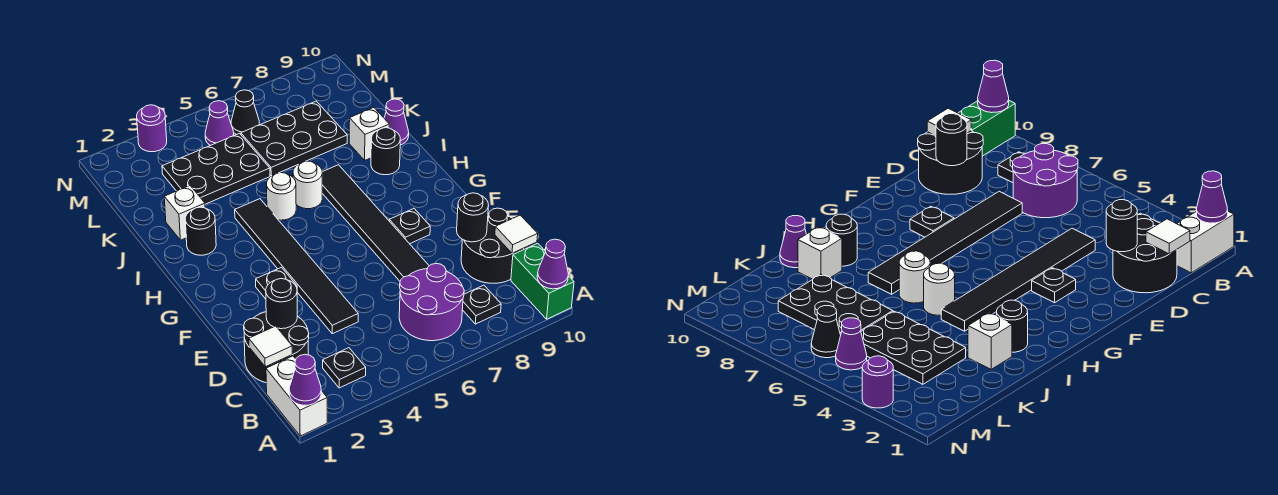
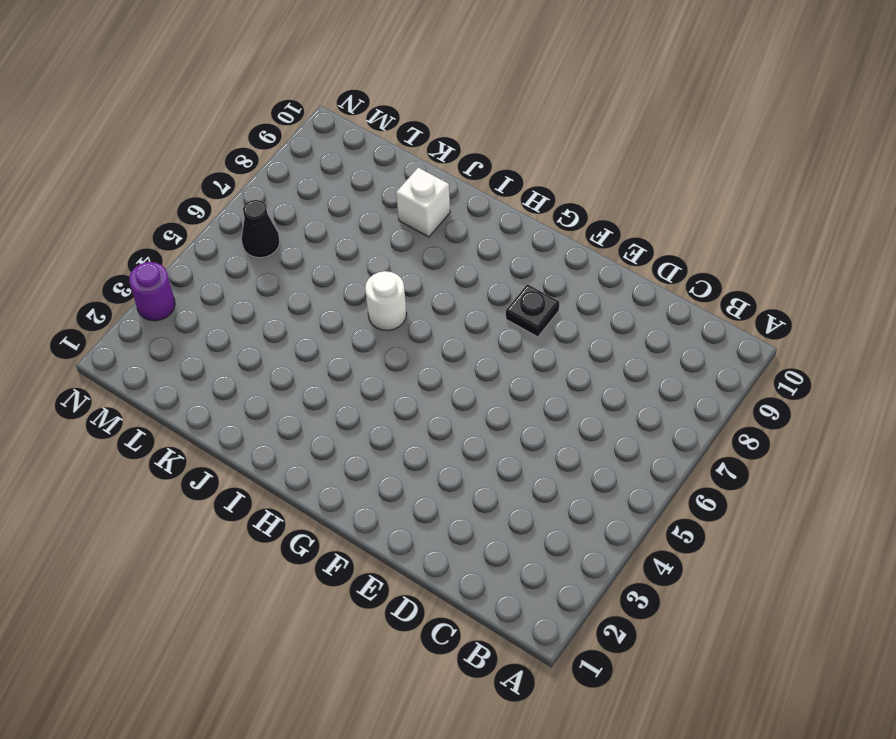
none -> white brick A1:B1 level 1
none -> green brick A10:B10 level 1
none -> black plate B3 level 1

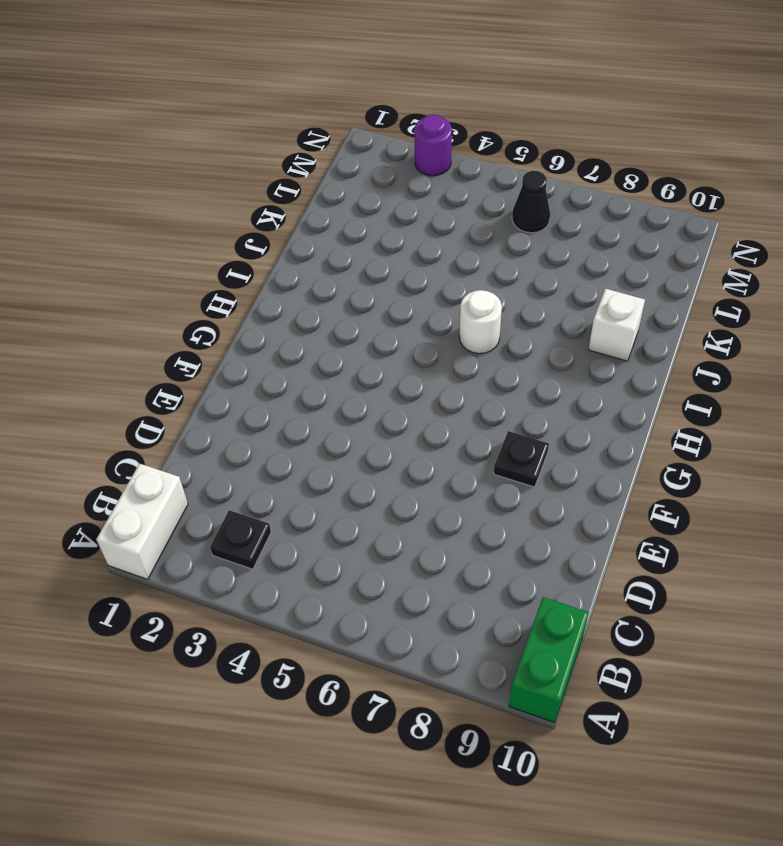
none -> purple round brick B6:C7 level 1
none -> black plate B8 level 1
none -> black round brick C1:D2 level 1

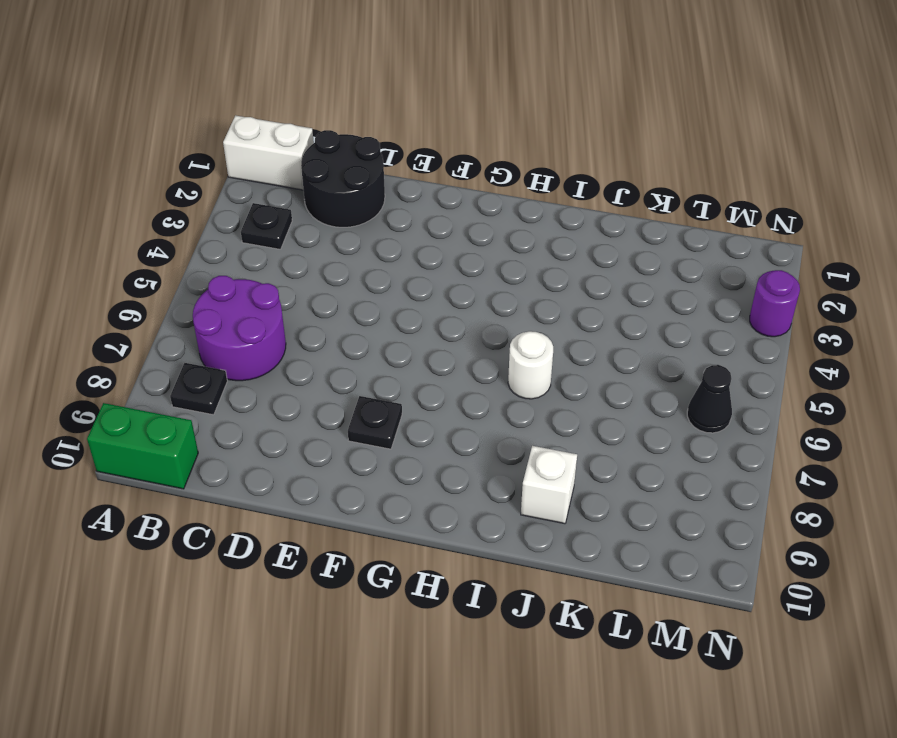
none -> black round brick C9:D10 level 1
none -> black tile D4:I4 level 1
none -> black tile D7:I7 level 1

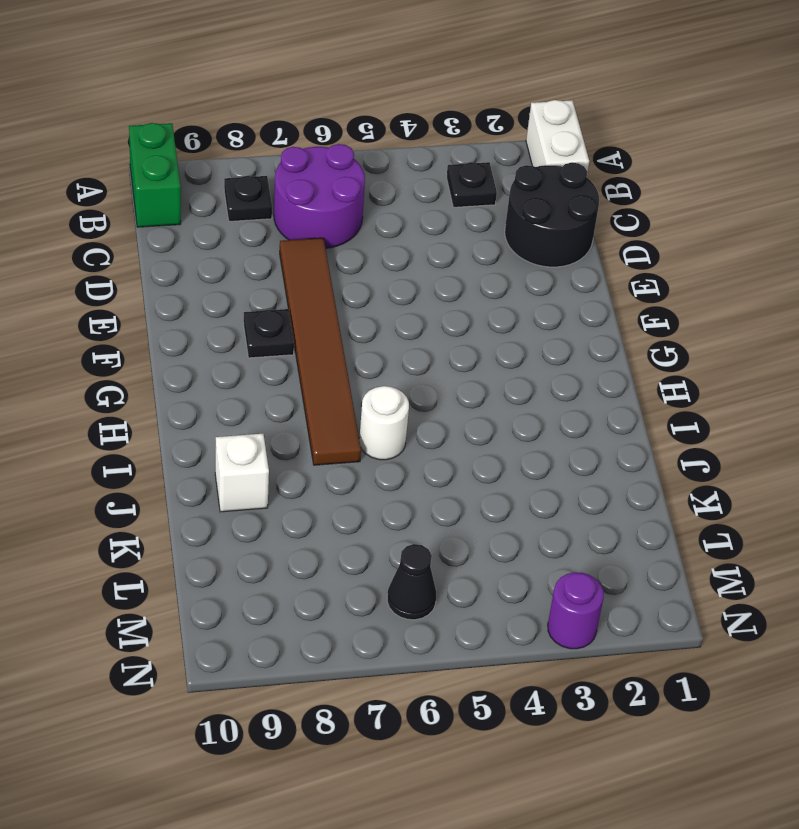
brown tile D7:I7 level 1 -> black tile D7:I7 level 1
none -> black round brick C9:D10 level 1
none -> black tile D4:I4 level 1
none -> black plate F3 level 1

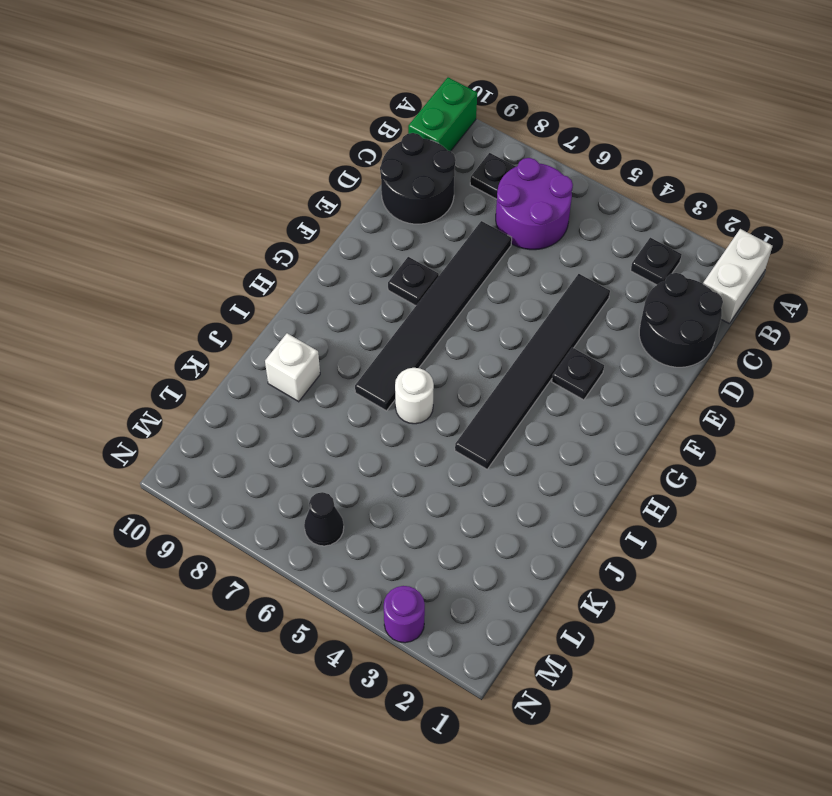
none -> black round brick I2 level 1
none -> white round brick I5 level 1
none -> black round brick I9 level 1

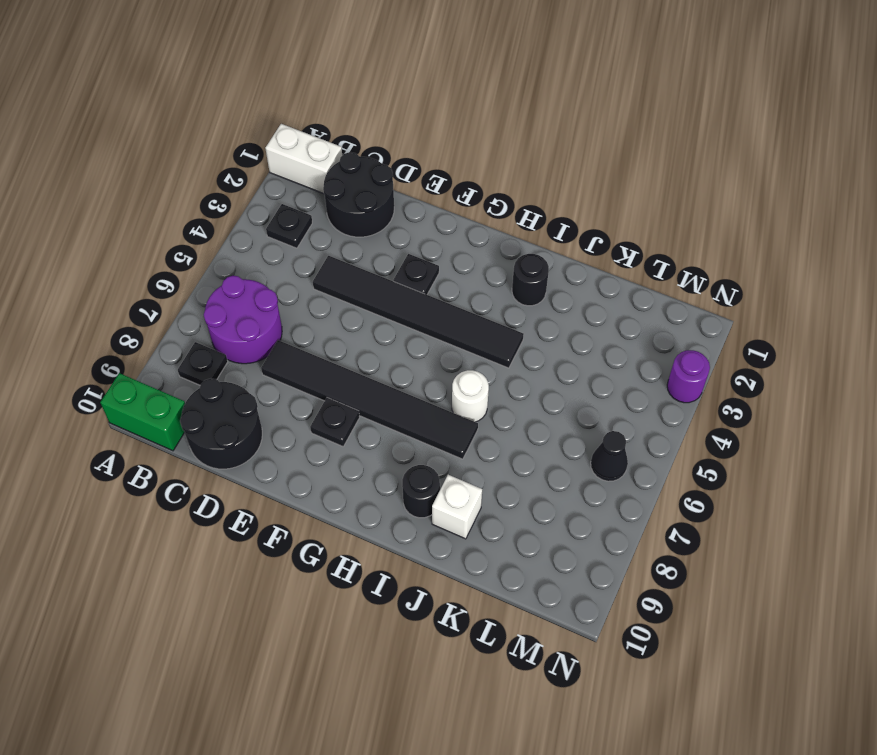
none -> white round brick I5 level 1
none -> white brick J2 level 1
none -> purple cone J10 level 1

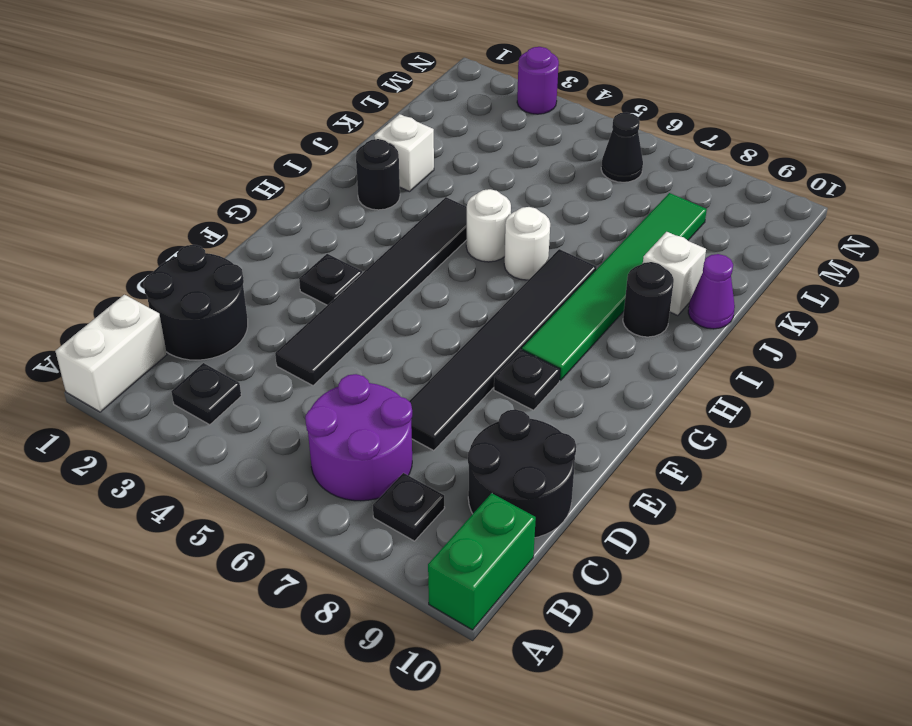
green tile G8:L8 level 1 -> black plate K6:L8 level 1
none -> black plate K3:L5 level 1
none -> purple cone M5 level 1
none -> purple cone A1 level 2

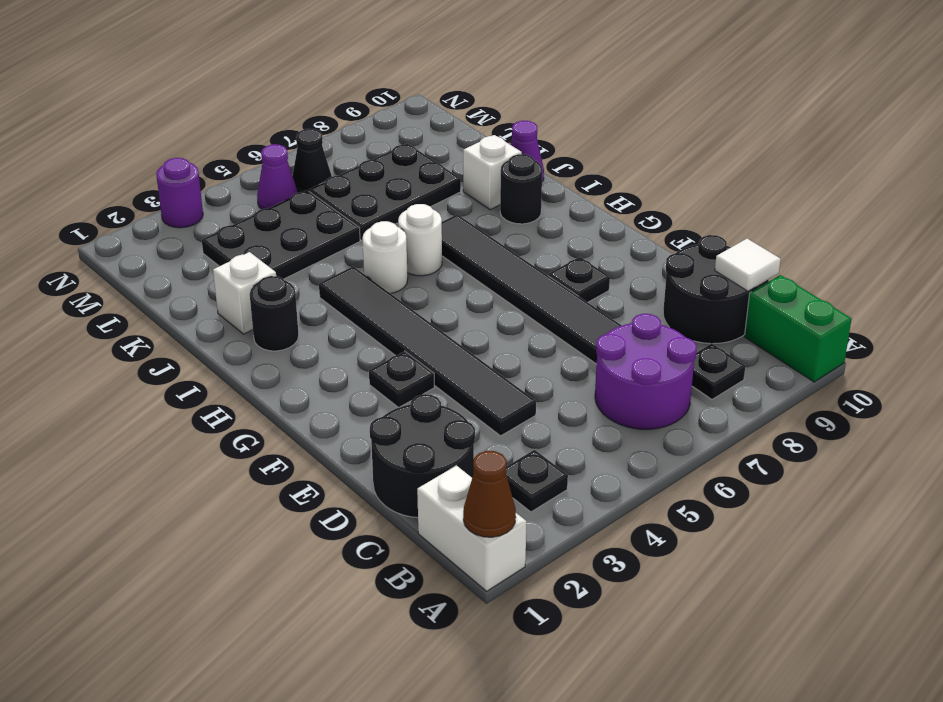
brown cone A1 level 2 -> purple cone A1 level 2
none -> purple cone A10 level 2
none -> white tile C1 level 2
none -> black round brick D2 level 2

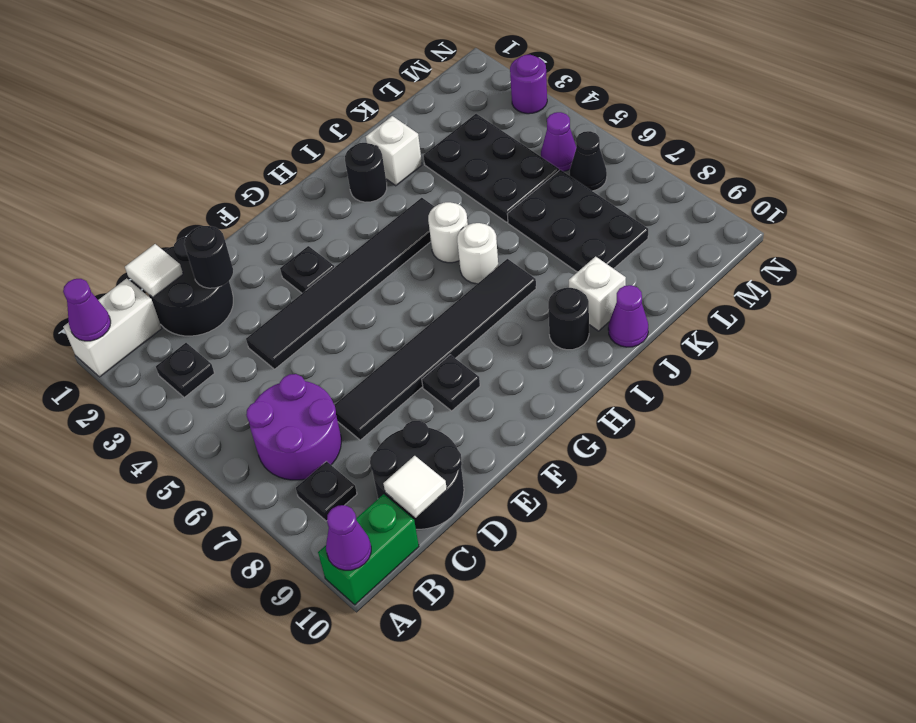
none -> black round brick D9 level 2

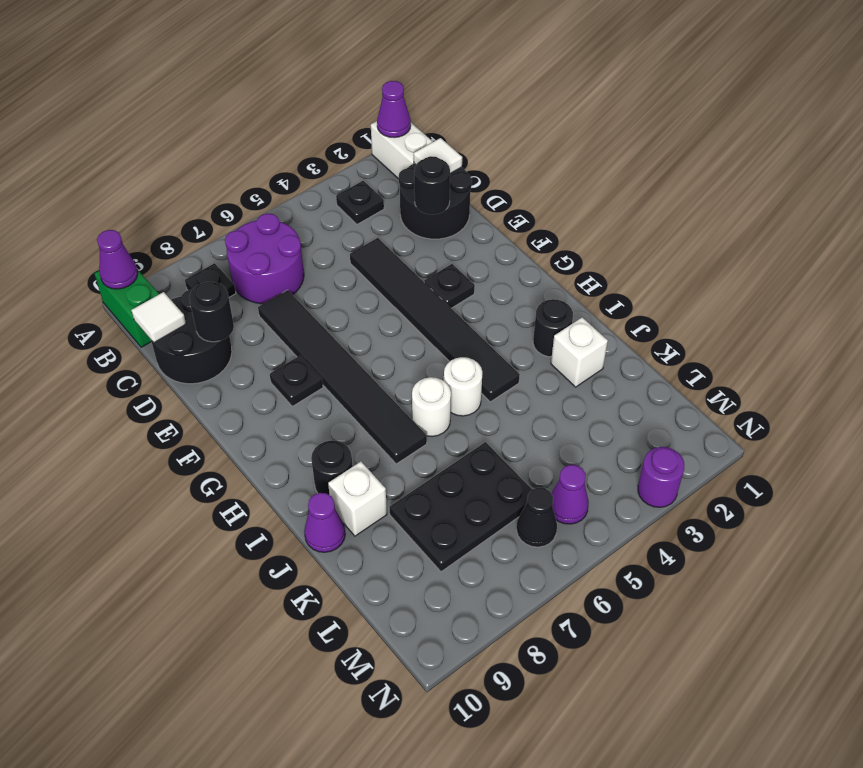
none -> black plate K3:L5 level 1

